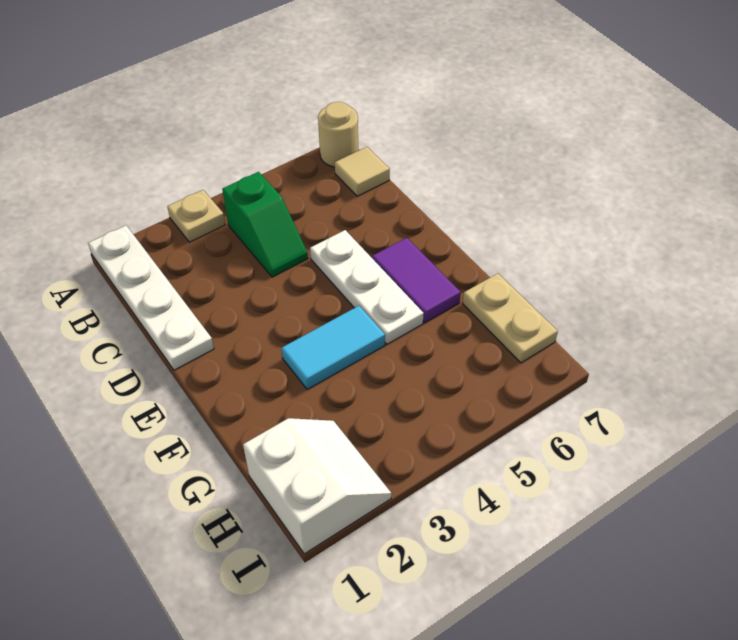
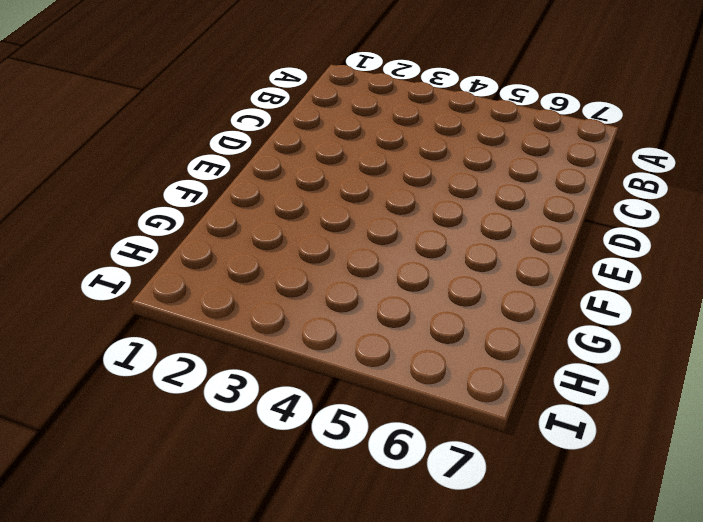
none -> white plate A1:D1 level 1
none -> tan plate A3 level 1

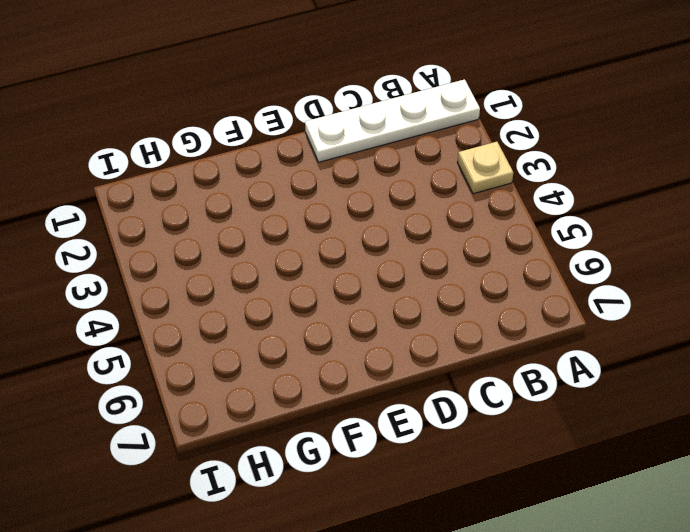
none -> tan round brick A7 level 1
none -> green slope B4:C4 level 1 top B

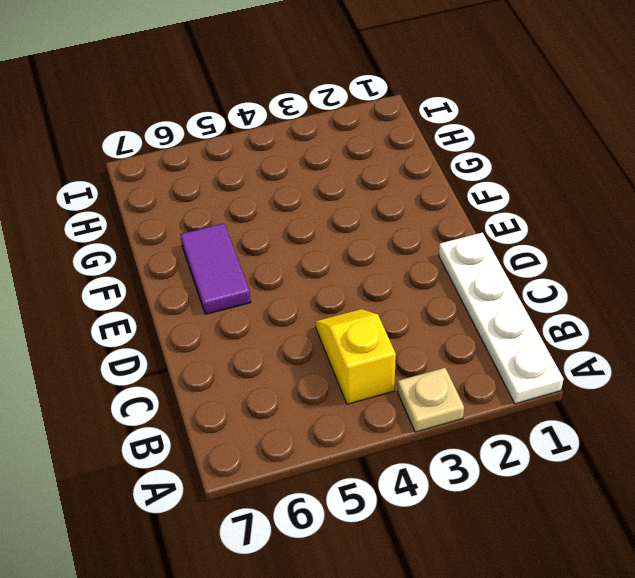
yellow slope B4:C4 level 1 top B -> green slope B4:C4 level 1 top B
none -> tan round brick A7 level 1
none -> tan tile B7 level 1

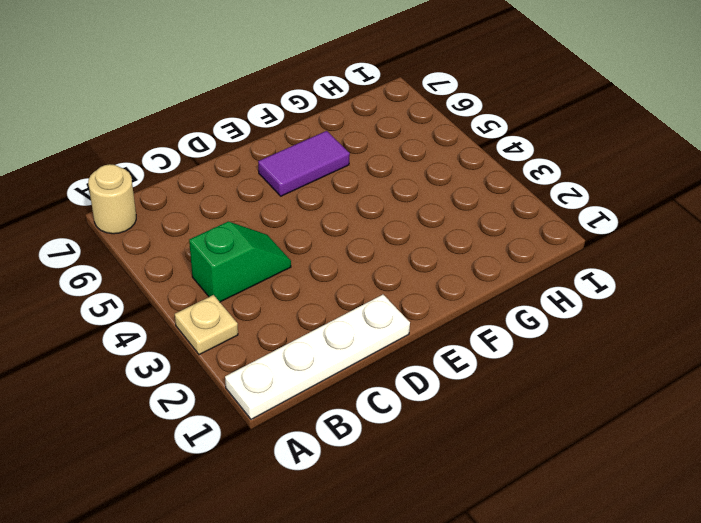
none -> tan tile B7 level 1
none -> white plate D5:F5 level 1

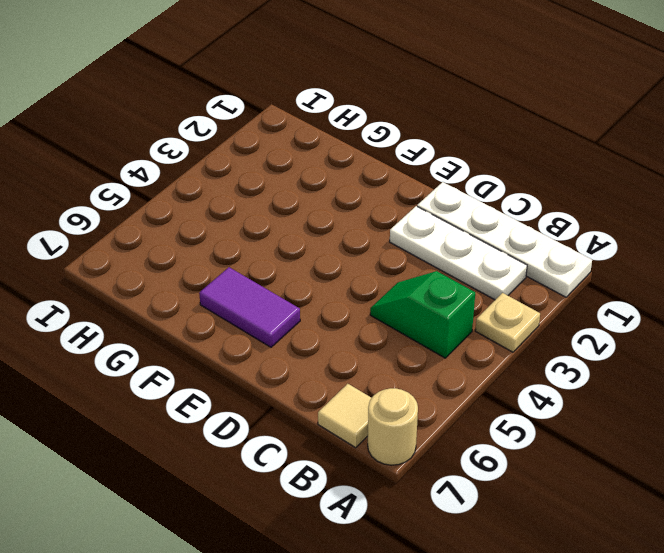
white plate B2:D2 level 1 -> white plate D5:F5 level 1
none -> cyan tile F3:F4 level 1
none -> tan plate G7:H7 level 1

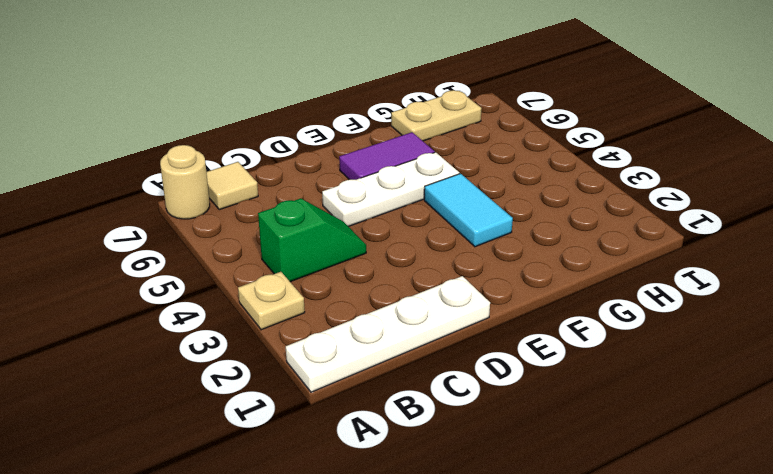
none -> white slope H1:I2 level 1 top 1

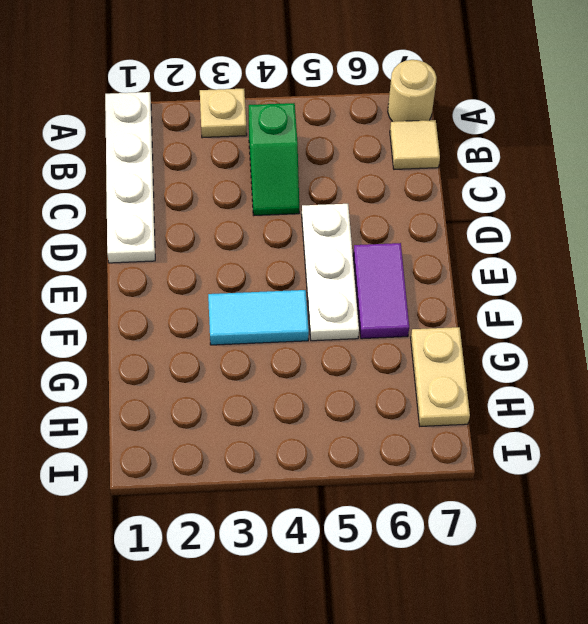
none -> white slope H1:I2 level 1 top 1

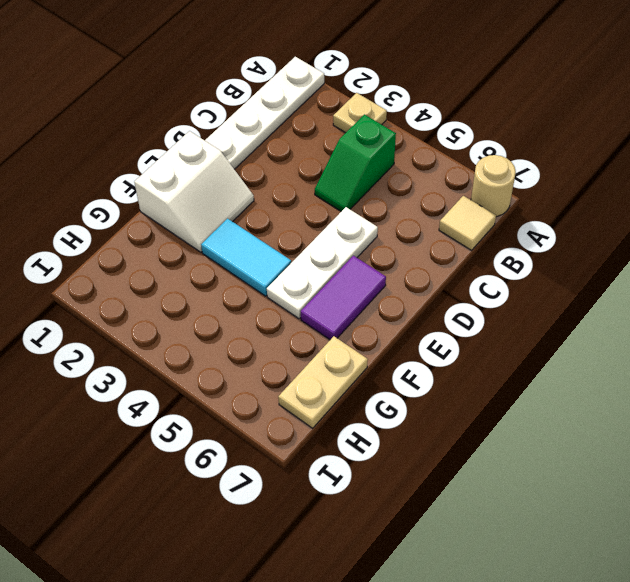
white slope E1:F2 level 1 top 1 -> white slope H1:I2 level 1 top 1

